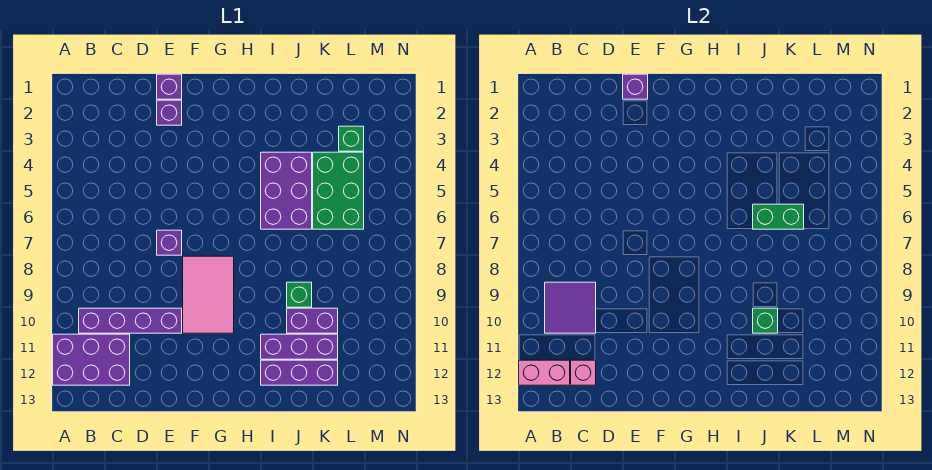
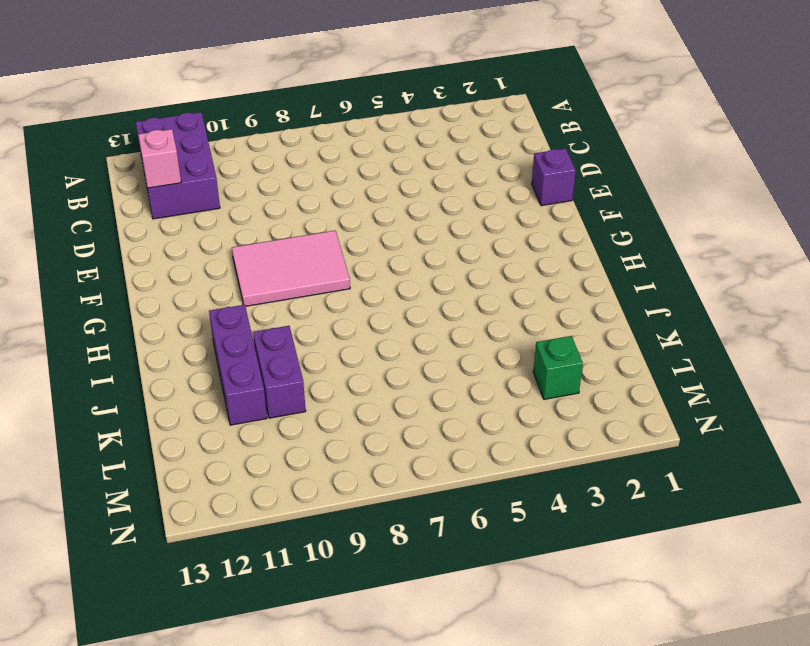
none -> purple brick B10:E10 level 1
none -> purple brick E2 level 1
none -> purple brick E7 level 1

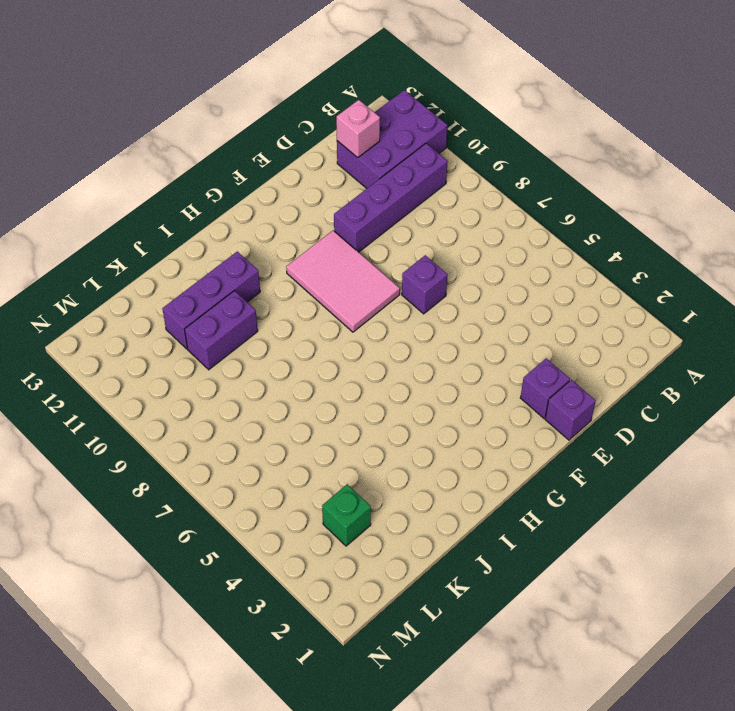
none -> purple brick I4:J6 level 1
none -> purple brick I12:K12 level 1
none -> green brick J9 level 1

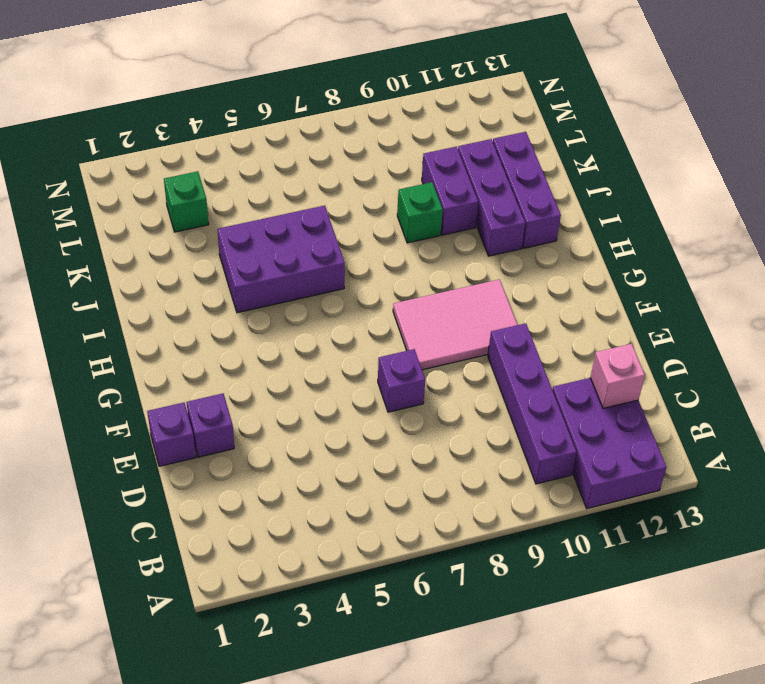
none -> green brick K4:L6 level 1
none -> pink brick A12:B12 level 2
none -> purple tile B9:C10 level 2

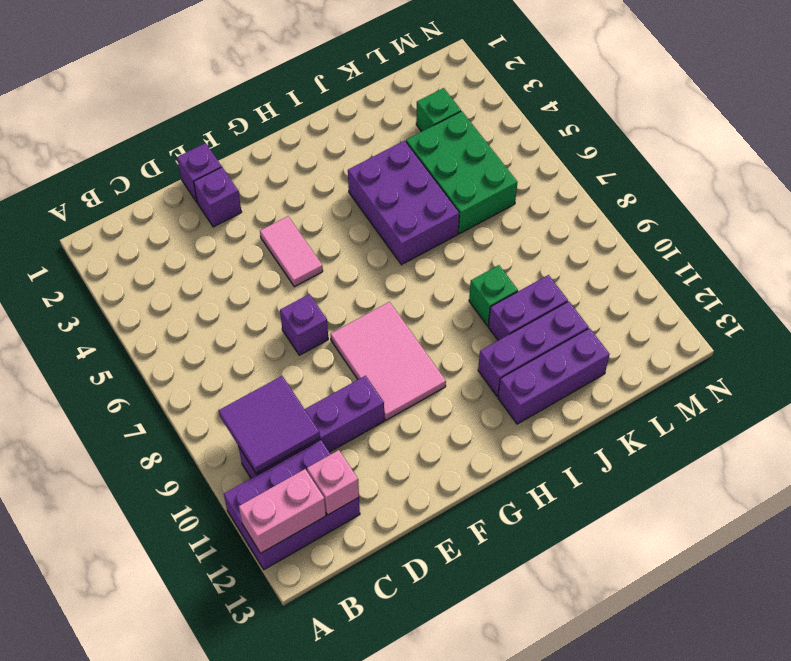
pink tile F4:F5 level 1 -> none
none -> purple brick E1 level 2
none -> green brick J6:K6 level 2
none -> green brick J10 level 2

